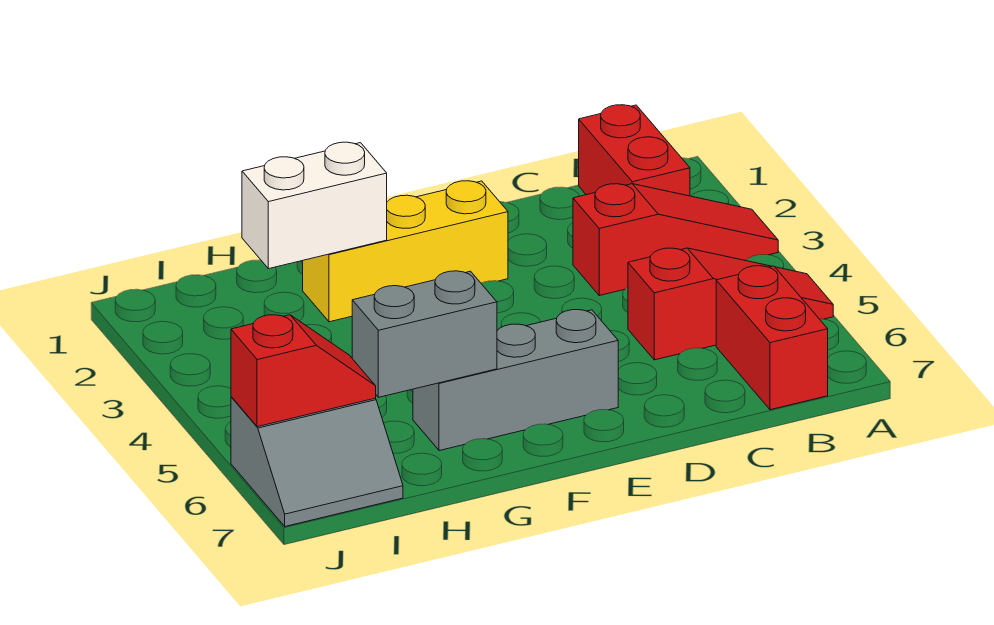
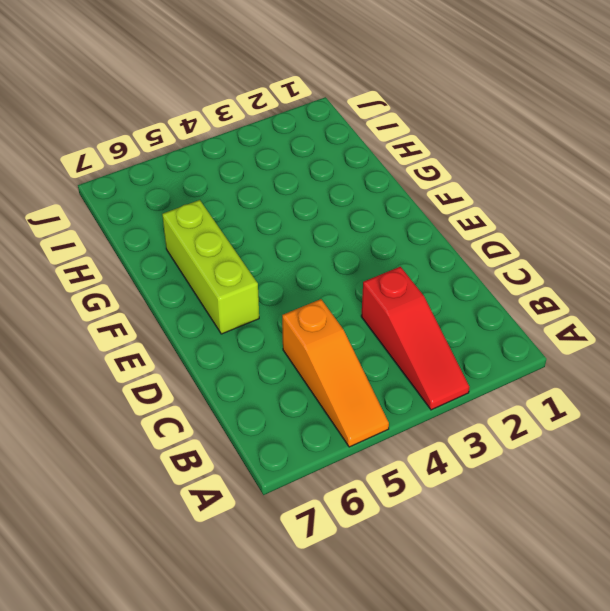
orange slope A5:C5 level 1 top C -> red slope A5:C5 level 1 top C
lime brick E6:G6 level 1 -> grey brick E6:G6 level 1
none -> red brick B1:B2 level 1
none -> red brick B6:B7 level 1

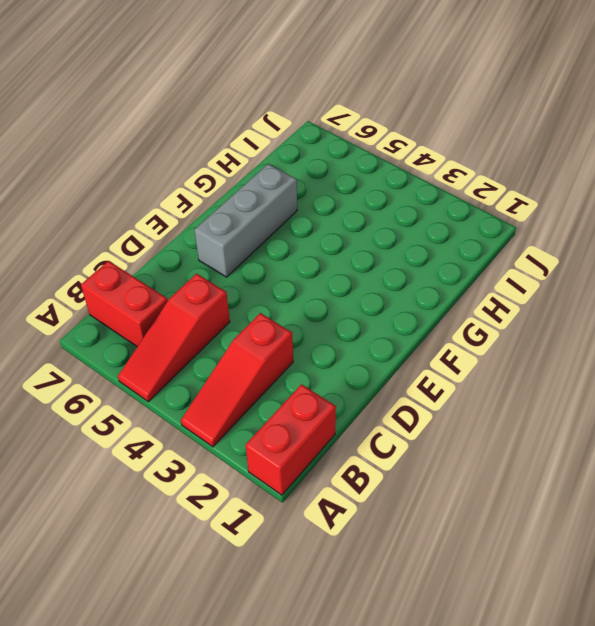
red brick A1:B1 level 1 -> red brick B1:B2 level 1
none -> yellow brick E2:G2 level 1
none -> grey slope I6:J7 level 1 top 6

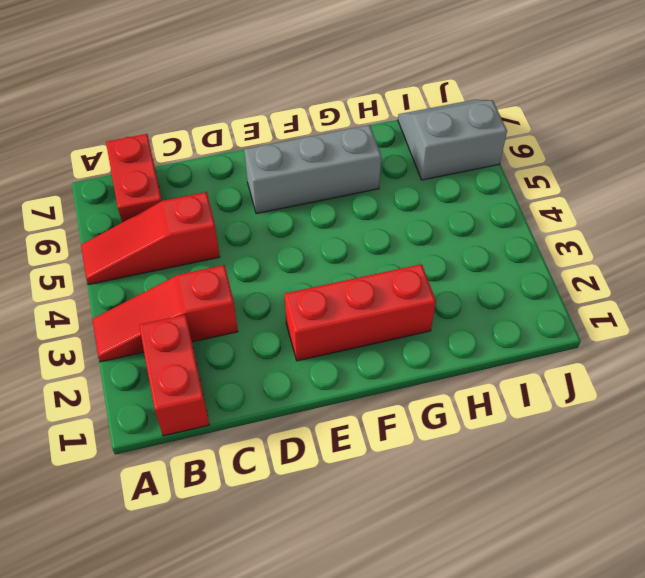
red brick E2:G2 level 1 -> yellow brick E2:G2 level 1
none -> white brick G2:H2 level 2
none -> grey brick G6:H6 level 2

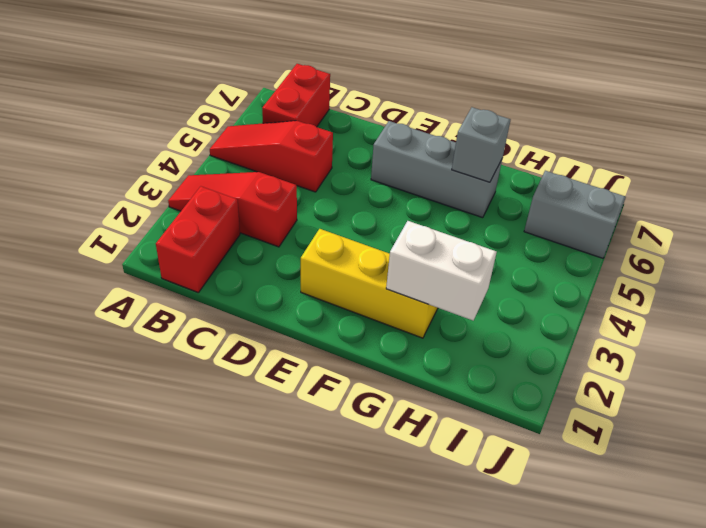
grey brick G6 level 2 -> grey brick G6:H6 level 2
none -> red slope I6:J6 level 2 top J

